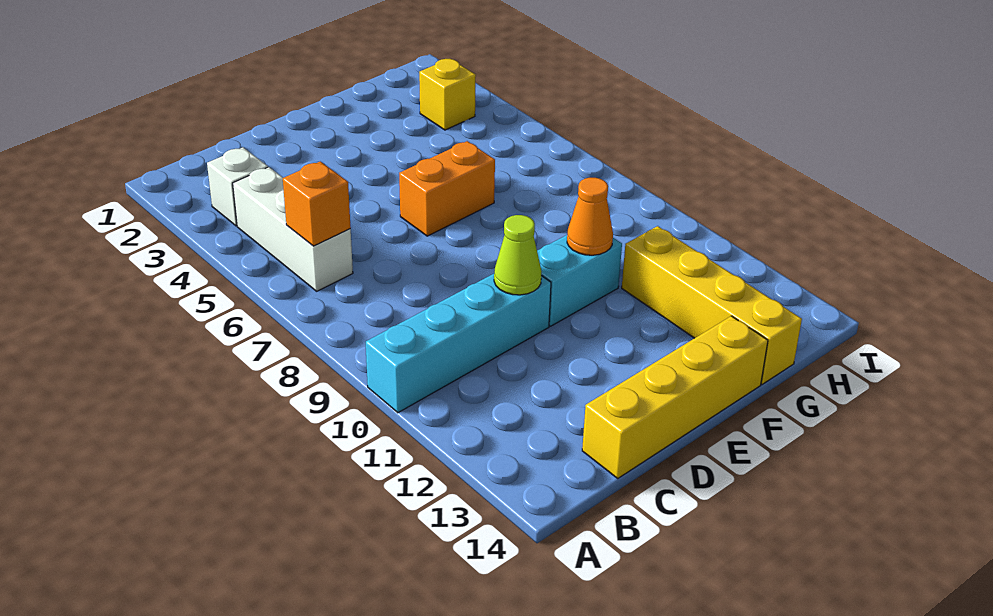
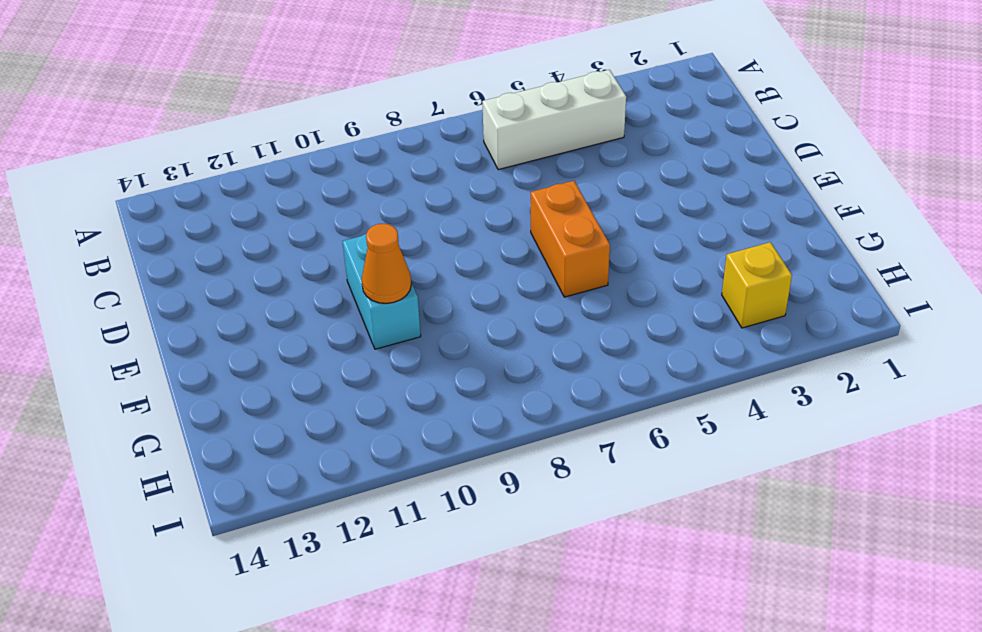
none -> cyan brick A10:D10 level 1
none -> white brick B3 level 1

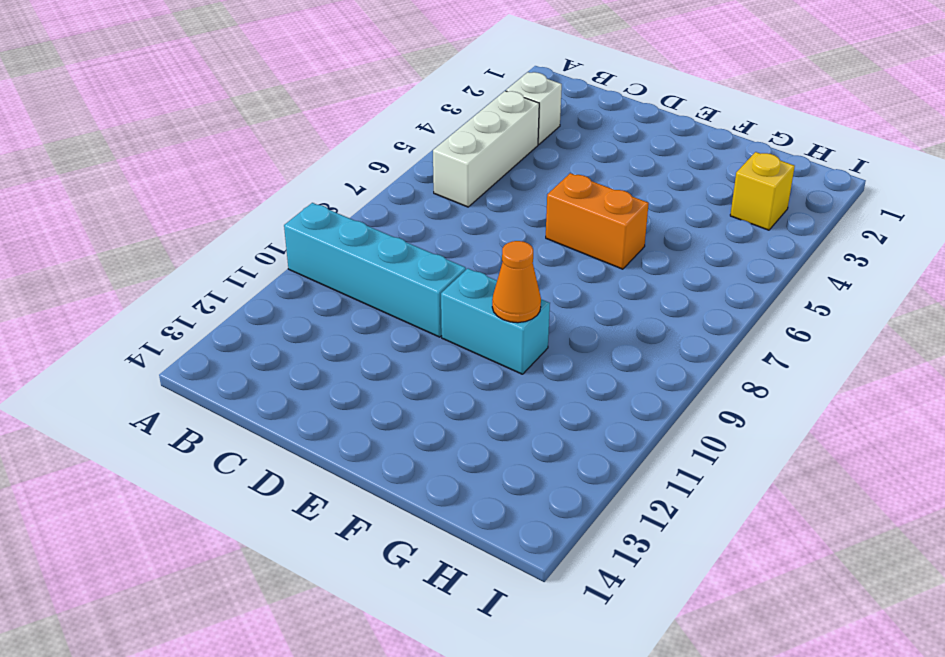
none -> yellow brick C14:F14 level 1
none -> yellow brick G11:G14 level 1

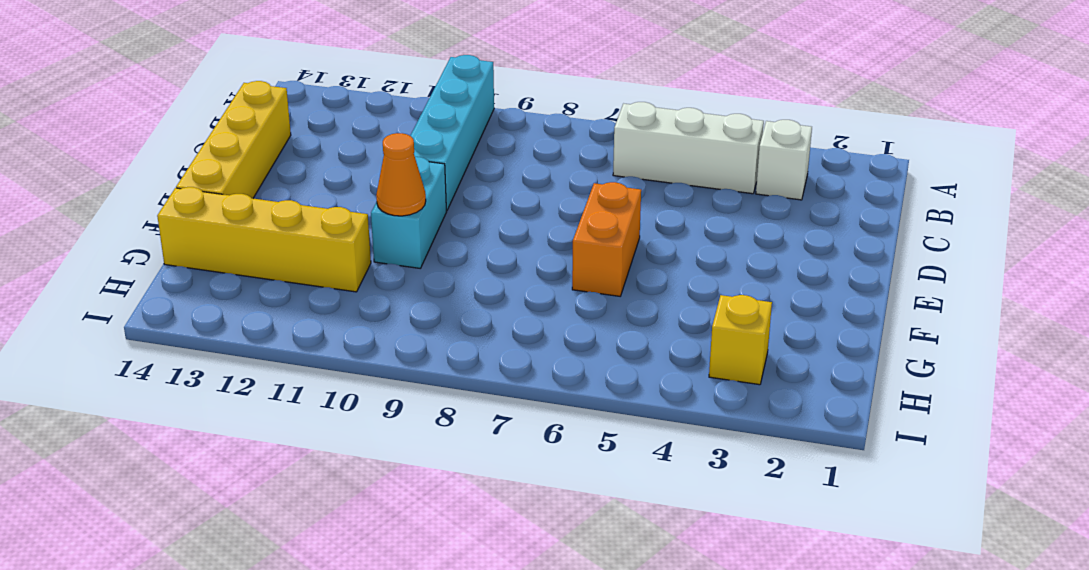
none -> orange brick B6 level 2
none -> lime cone D10 level 2

